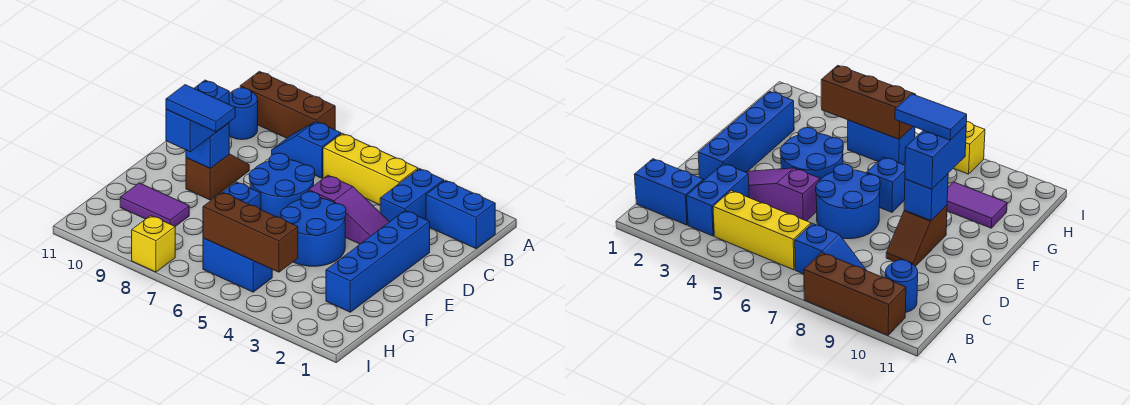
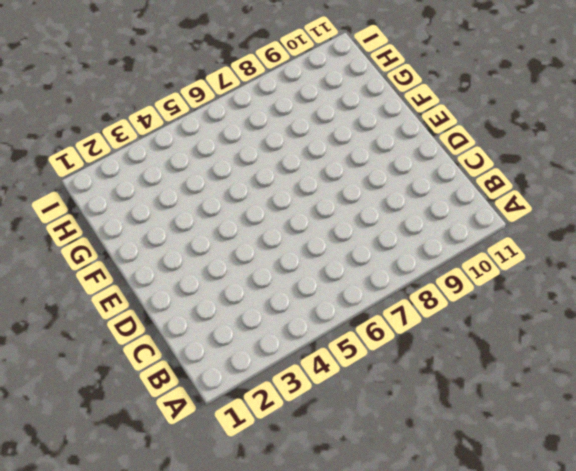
none -> brown brick A8:A10 level 1
none -> blue brick B1:B2 level 1
none -> blue brick B3:C3 level 1

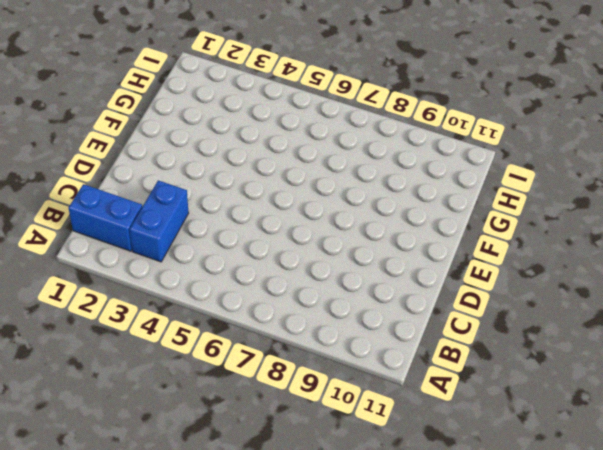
none -> brown brick A8:A10 level 1
none -> yellow brick B4:B6 level 1
none -> blue slope B7:B8 level 1 top 7

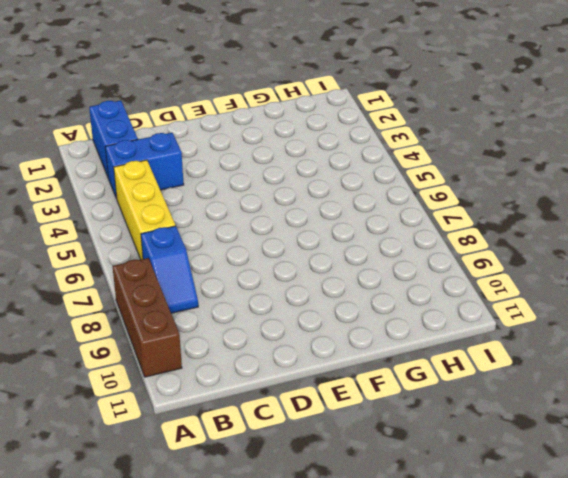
none -> blue round brick B10 level 1
none -> blue brick D2:G2 level 1
none -> purple slope D3:D5 level 1 top 5

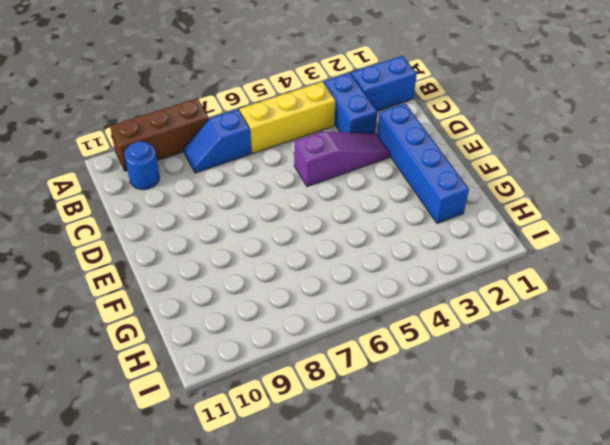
none -> blue round brick D6:E7 level 1
none -> brown slope D9:E9 level 1 top E
none -> blue round brick E4:F5 level 1

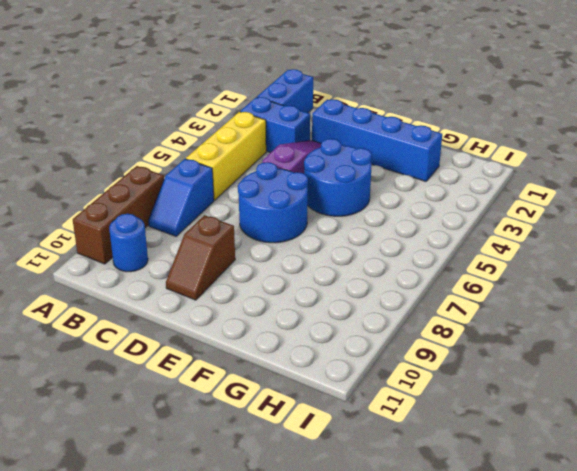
brown slope D9:D10 level 1 top 9 -> brown slope D9:E9 level 1 top E
none -> blue brick F7 level 1
none -> purple tile G9:G10 level 1
none -> blue brick H5:H6 level 1

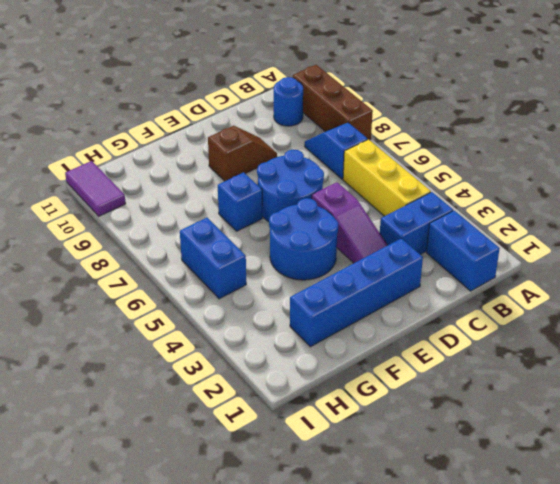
purple tile I10:I11 level 1 -> purple tile G9:G10 level 1
none -> yellow brick I8 level 1
none -> blue brick E9 level 2
none -> brown brick H4:H6 level 2

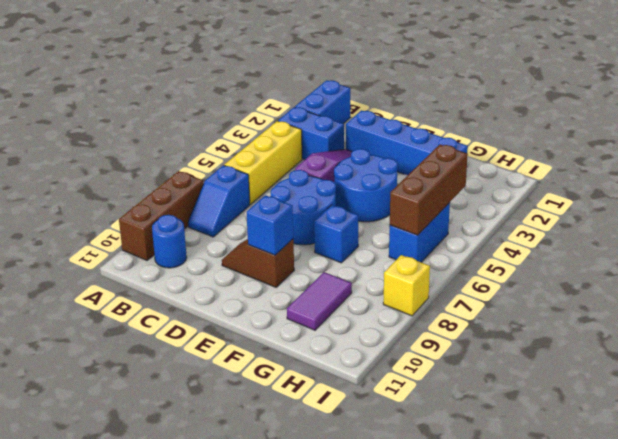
none -> blue brick E9:F9 level 3
none -> blue tile F8:F9 level 4

